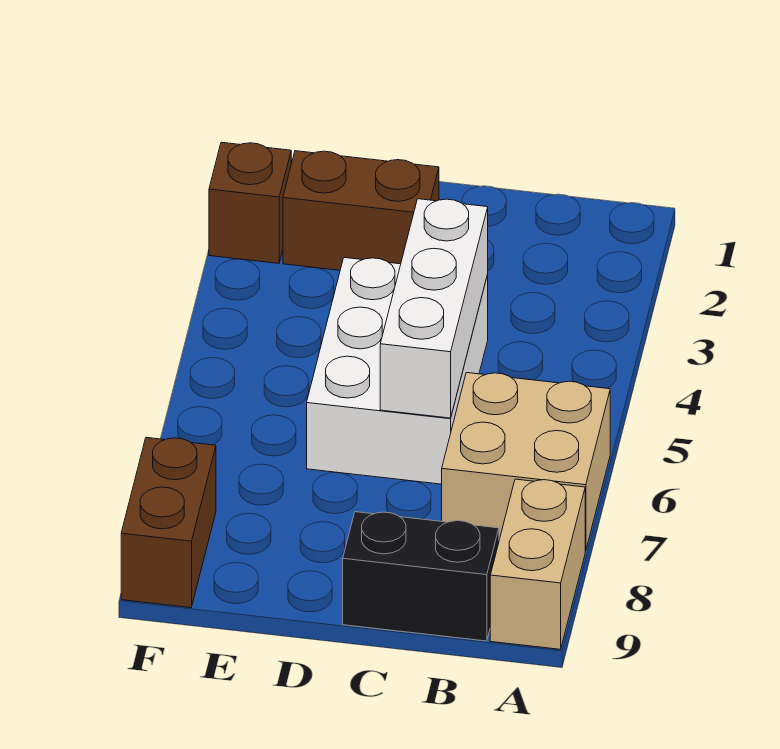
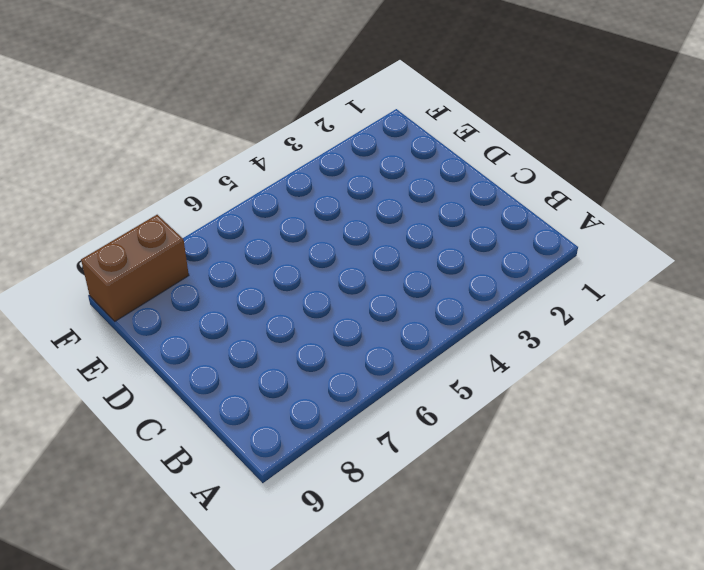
none -> tan brick A6:B7 level 1
none -> tan brick A8:A9 level 1

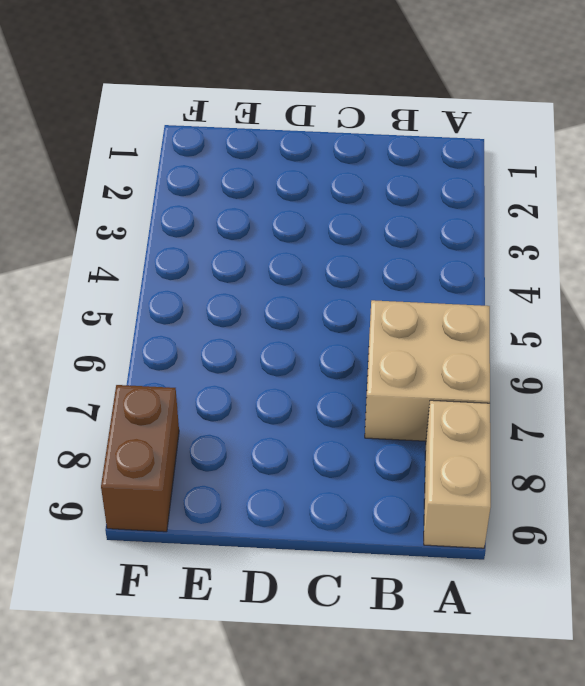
none -> black brick B9:C9 level 1
none -> white brick C4:D6 level 1

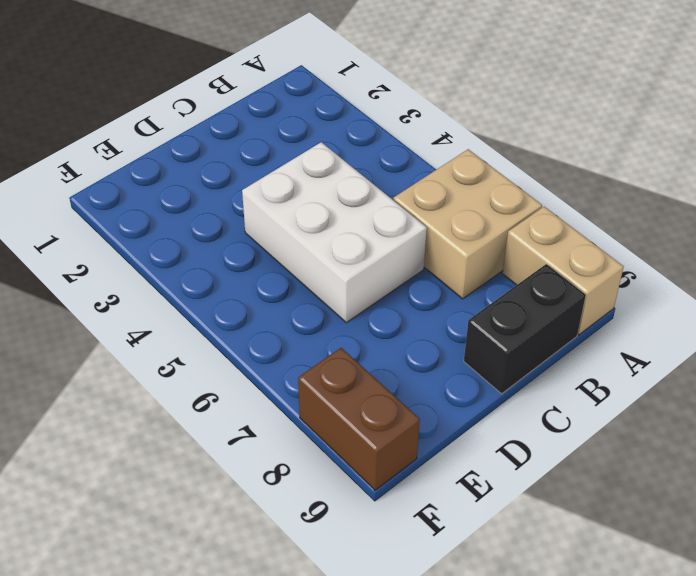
none -> brown brick D2:E2 level 1
none -> brown brick F2 level 1

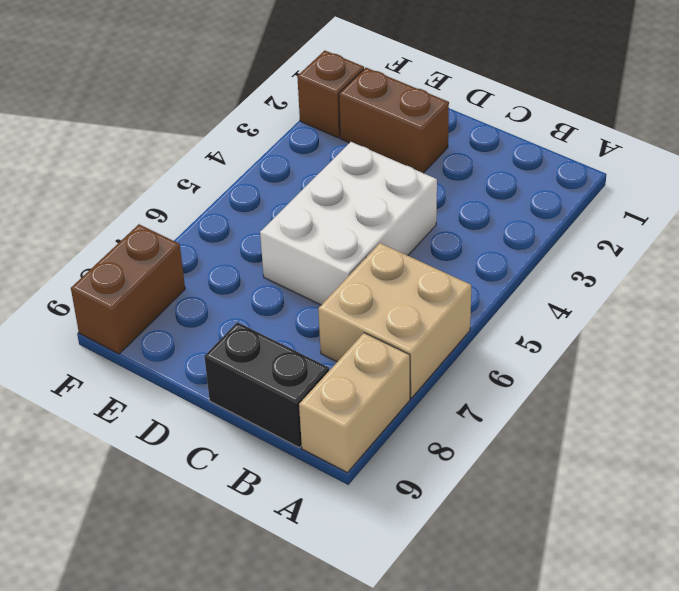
none -> white brick C4:C6 level 2

